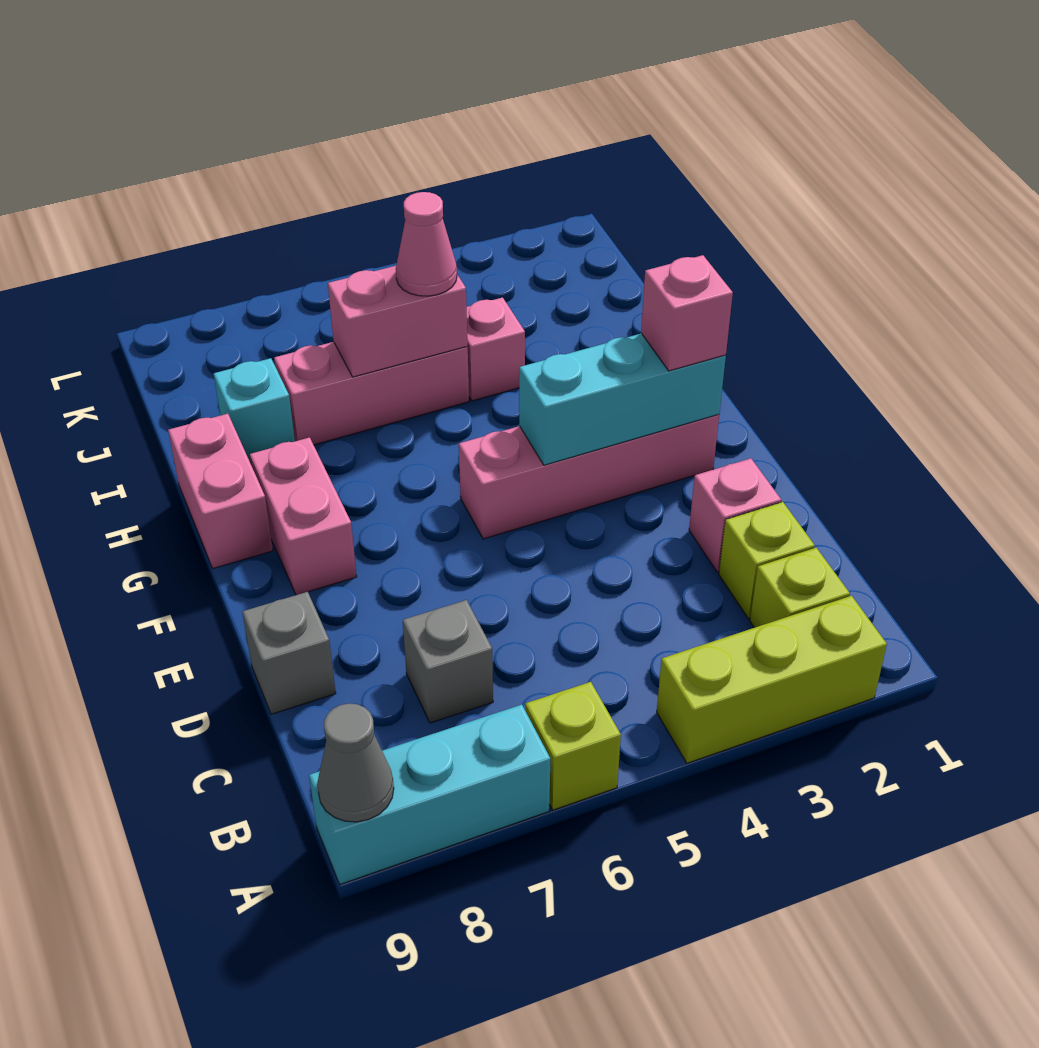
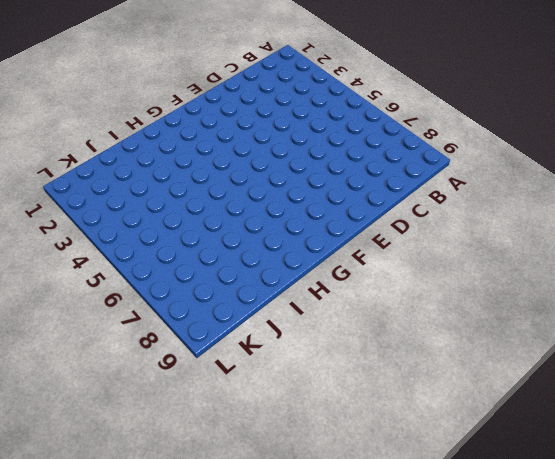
none -> lime brick A2:A4 level 1
none -> lime brick A6 level 1
none -> cyan brick A7:A9 level 1

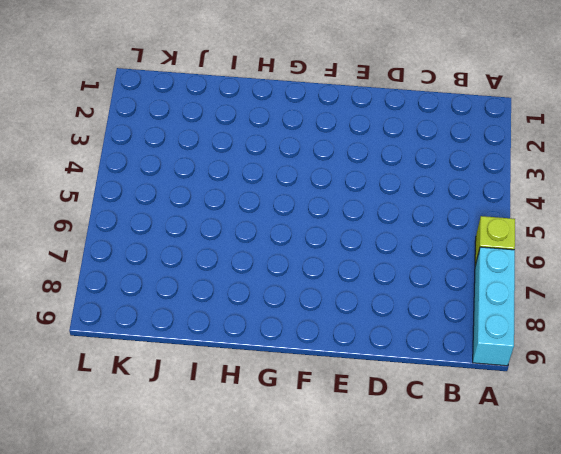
none -> lime brick A2:A4 level 1
none -> lime brick B2 level 1
none -> lime brick C2 level 1

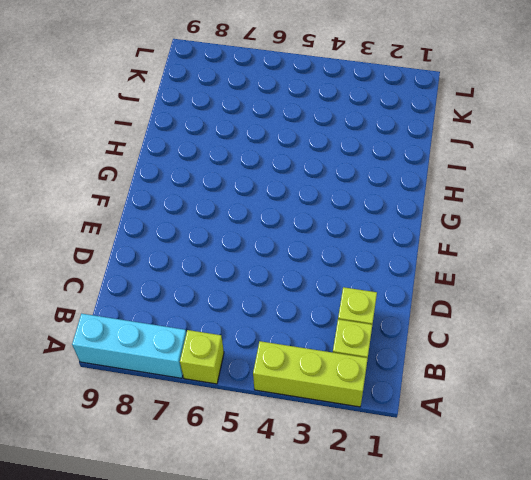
none -> grey brick C7 level 1
none -> pink brick D2 level 1
none -> grey brick D9 level 1

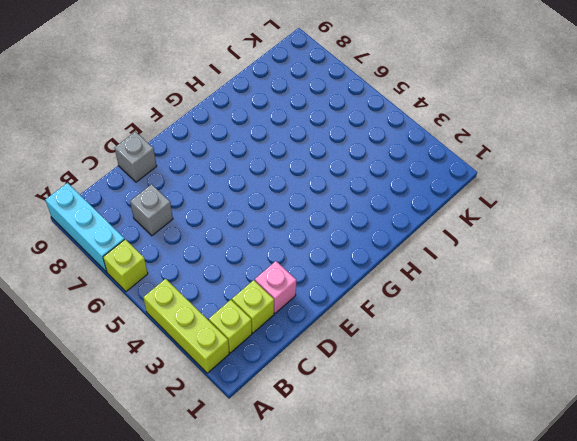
none -> pink brick F2:F5 level 1
none -> pink brick F8:G8 level 1
none -> pink brick G9:H9 level 1

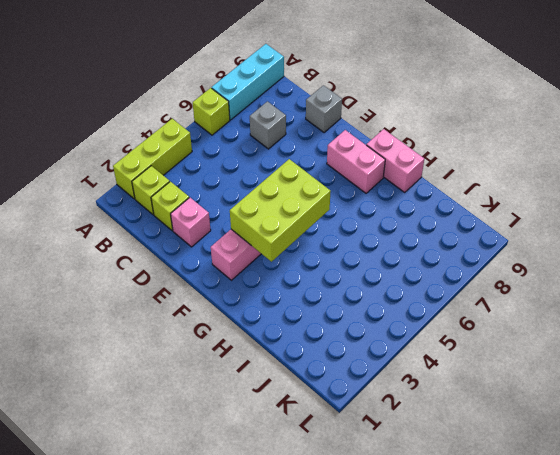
lime brick F3:G5 level 2 -> cyan brick F2:F4 level 2
none -> pink brick I4 level 1
none -> pink brick I5:I7 level 1
none -> cyan brick I8 level 1

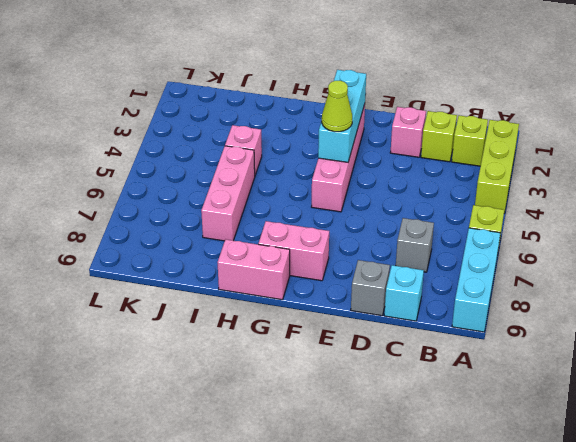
cyan brick C9 level 1 -> cyan brick I8 level 1
lime cone F4 level 3 -> none
none -> grey cone A9 level 2
none -> pink brick I5:I6 level 2
none -> pink brick F2 level 3

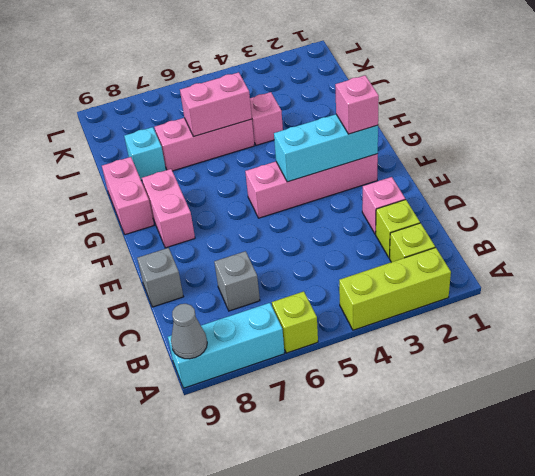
none -> pink cone I5 level 3

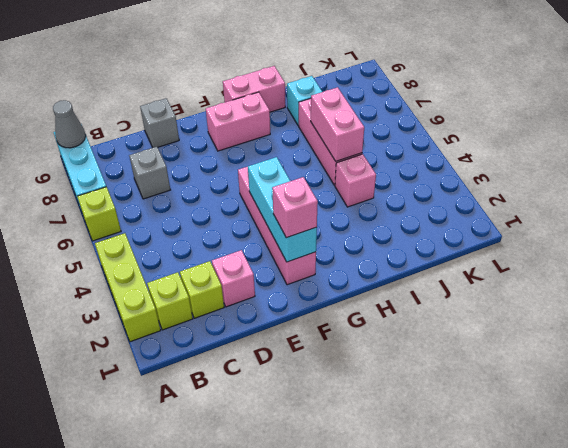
none -> pink cone I5 level 3

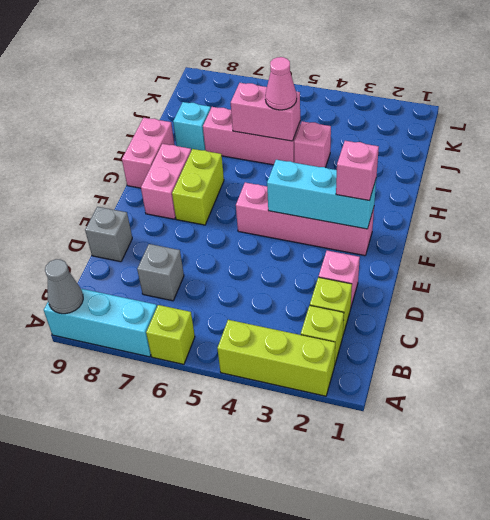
lime brick F7:G7 level 1 -> none

